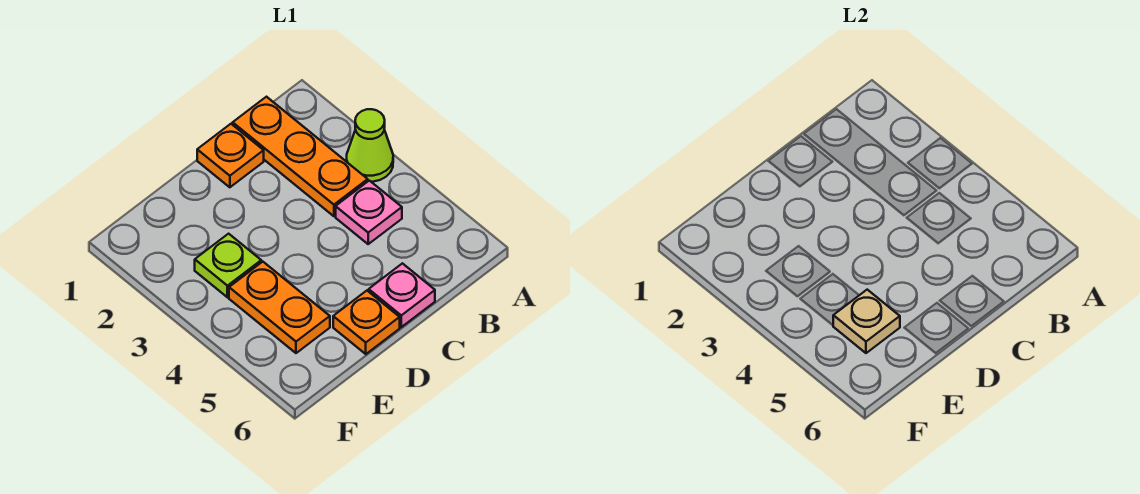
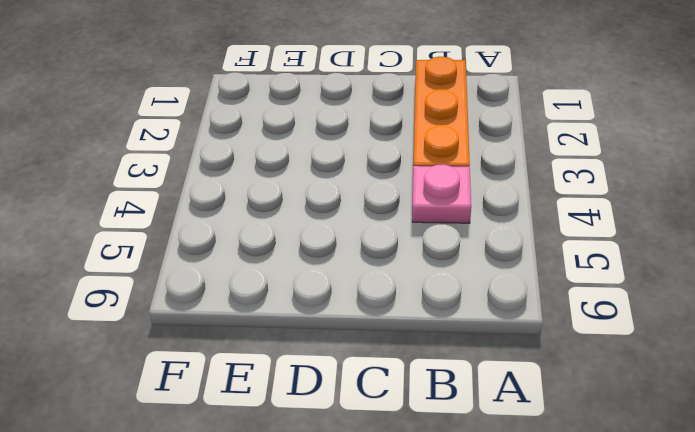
none -> lime cone A3 level 1
none -> orange plate C1 level 1

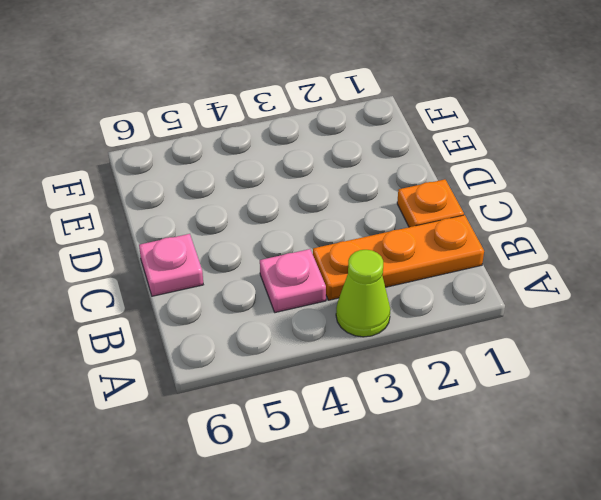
none -> orange plate D6 level 1
none -> lime plate E3 level 1

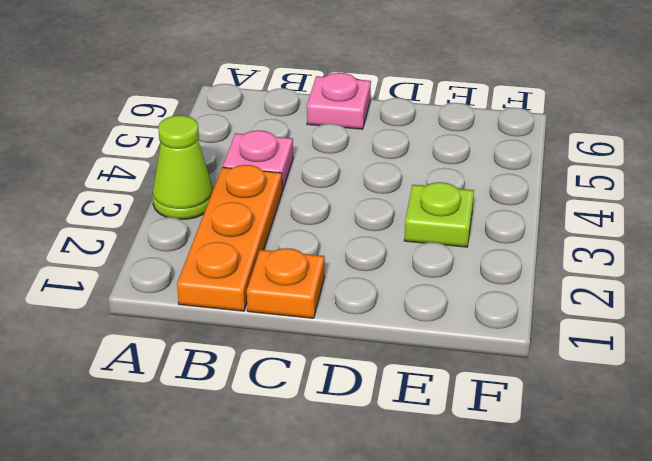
none -> orange plate D6 level 1
none -> orange plate E4:E5 level 1

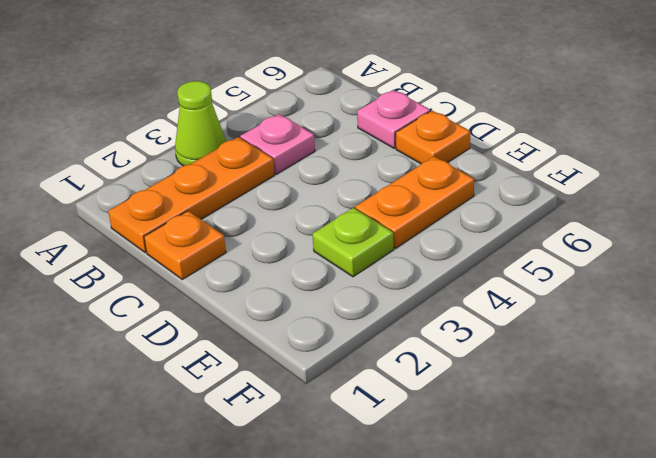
none -> tan plate E5 level 2

